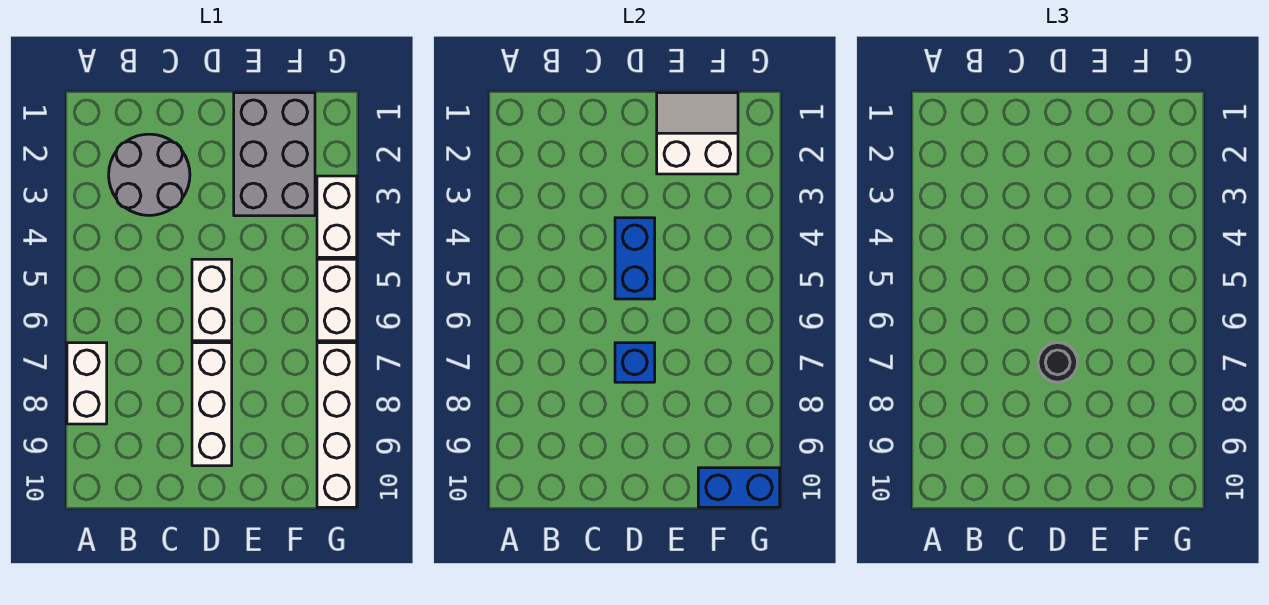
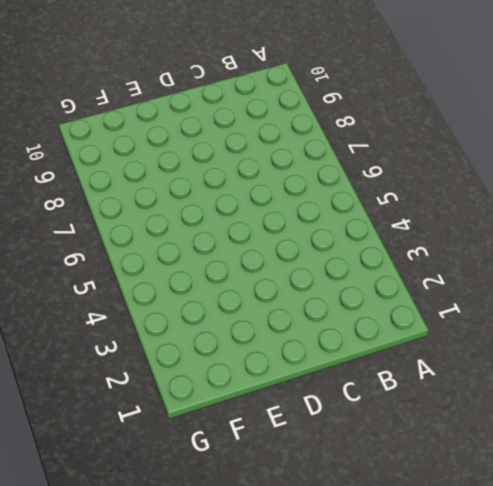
none -> white brick A7:A8 level 1
none -> grey round brick B2:C3 level 1
none -> white brick D5:D6 level 1

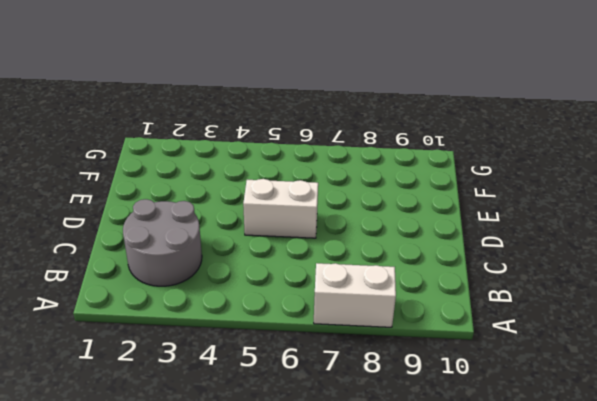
none -> white brick D7:D9 level 1
none -> grey brick E1:F3 level 1
none -> white brick G3:G4 level 1

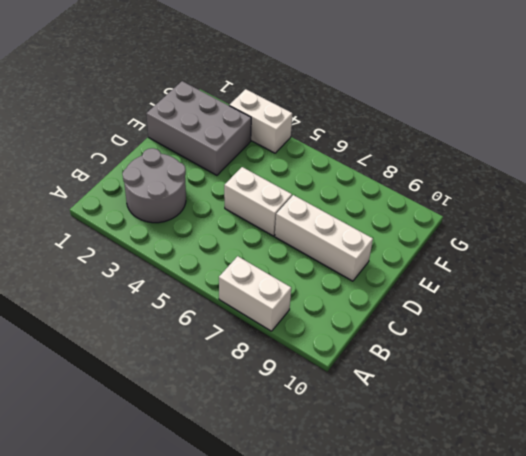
none -> white brick G5:G6 level 1
none -> white brick G7:G10 level 1
none -> blue brick D4:D5 level 2

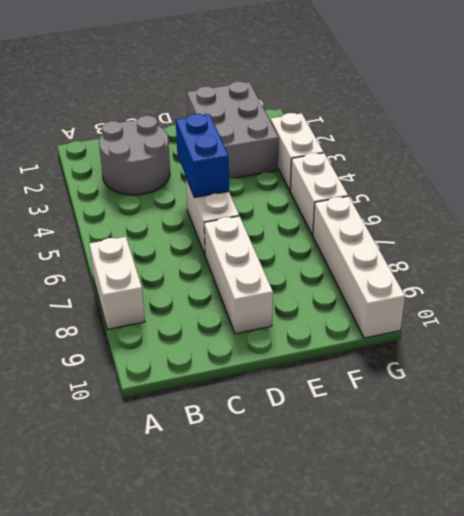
none -> blue brick D7 level 2
none -> white slope E1:F2 level 2 top 2
none -> blue brick F10:G10 level 2

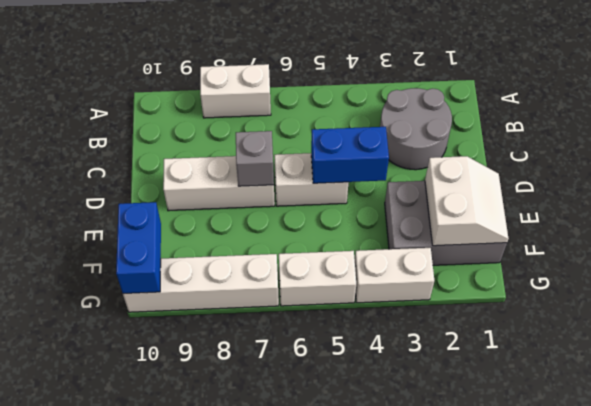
grey brick D7 level 2 -> blue brick D7 level 2
none -> black round brick D7 level 3

